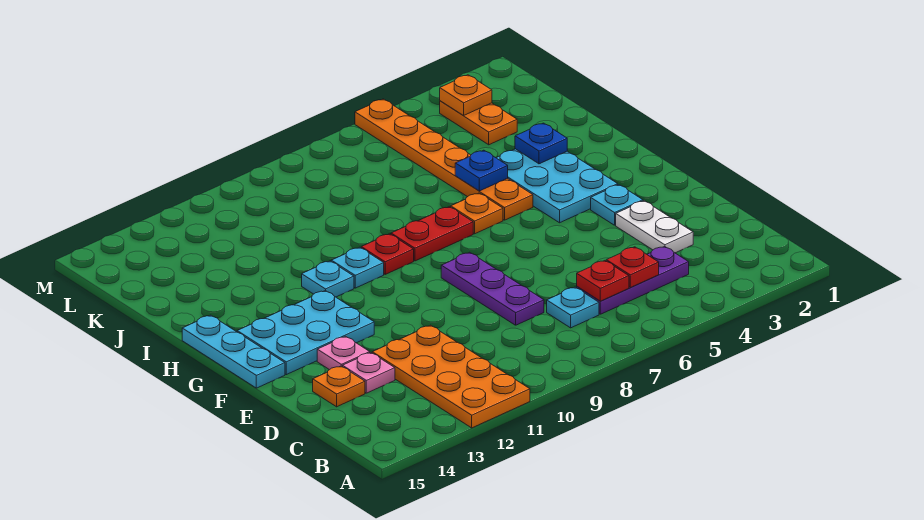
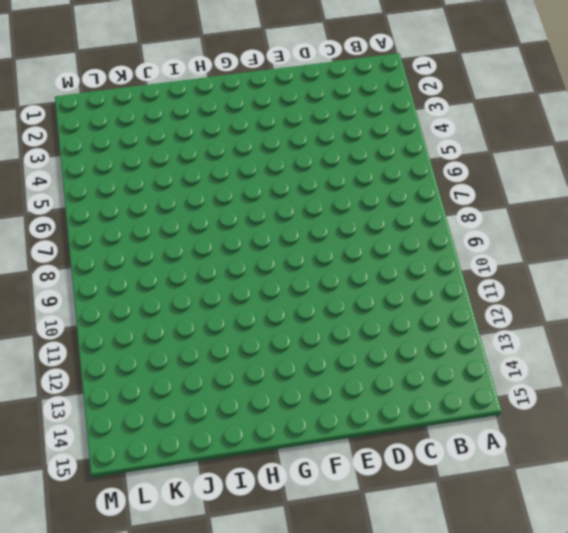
none -> orange plate A11:D12 level 1
none -> purple plate C4:C6 level 1
none -> cyan plate C7 level 1

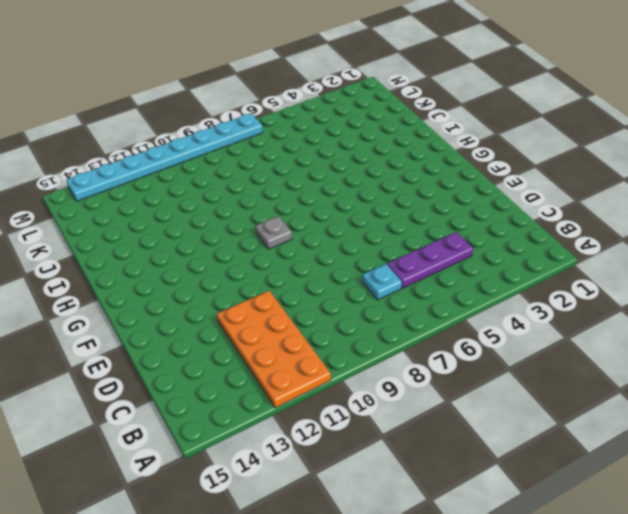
grey plate G9 level 1 -> none
cyan plate M7:M14 level 1 -> none
none -> white plate D3:E3 level 1
none -> purple plate D8:F8 level 1
none -> pink plate D13 level 1

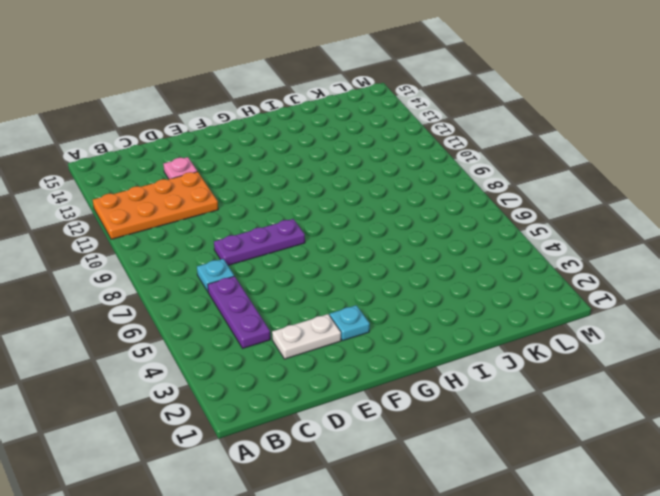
none -> orange plate D14 level 1
none -> pink plate E13 level 1
none -> cyan plate F12:G14 level 1

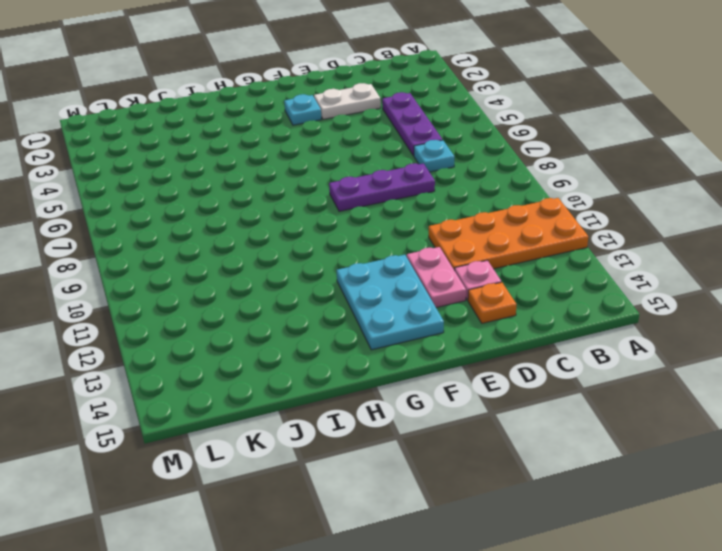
pink plate E12:E13 level 1 -> pink plate E13 level 1
none -> cyan plate F15:H15 level 1
none -> cyan plate G3:I4 level 1
none -> orange plate H5:M5 level 1

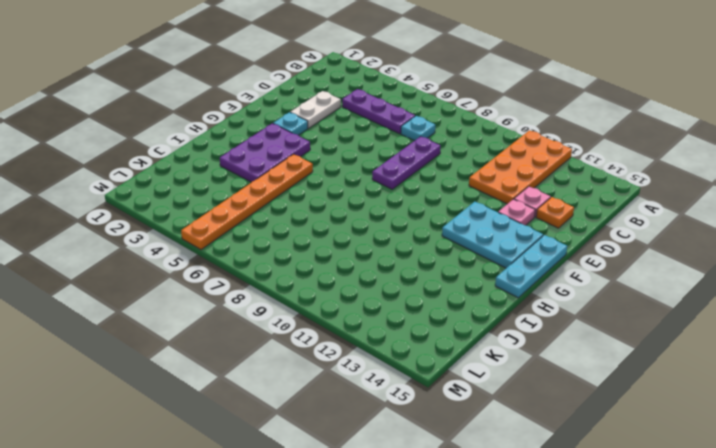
purple plate G3:I4 level 1 -> cyan plate G3:I4 level 1
none -> orange plate H6 level 1
none -> red plate H7:H8 level 1
none -> red plate H9 level 1

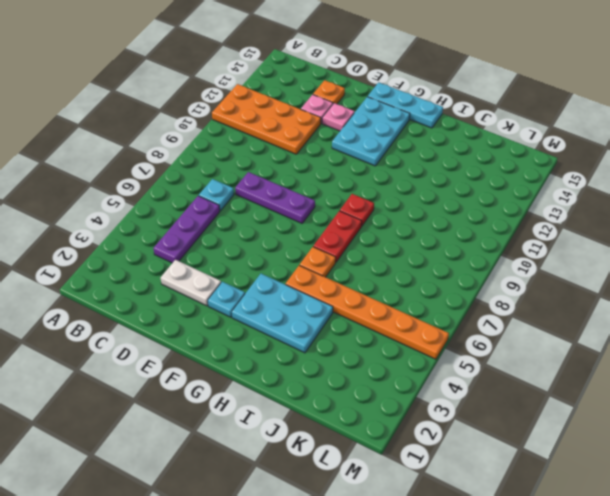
none -> cyan plate H10 level 1
none -> cyan plate H11 level 1
none -> orange plate K3:L3 level 1

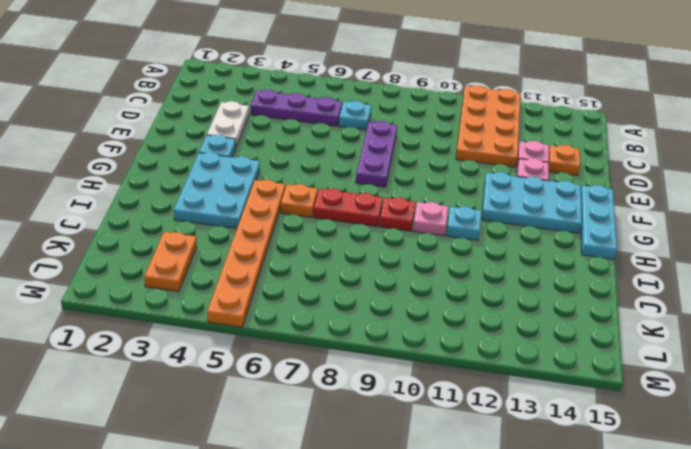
pink plate H10 level 1 -> cyan plate H10 level 1
none -> red plate C5 level 2
none -> red plate C6 level 2
none -> blue plate I3 level 2

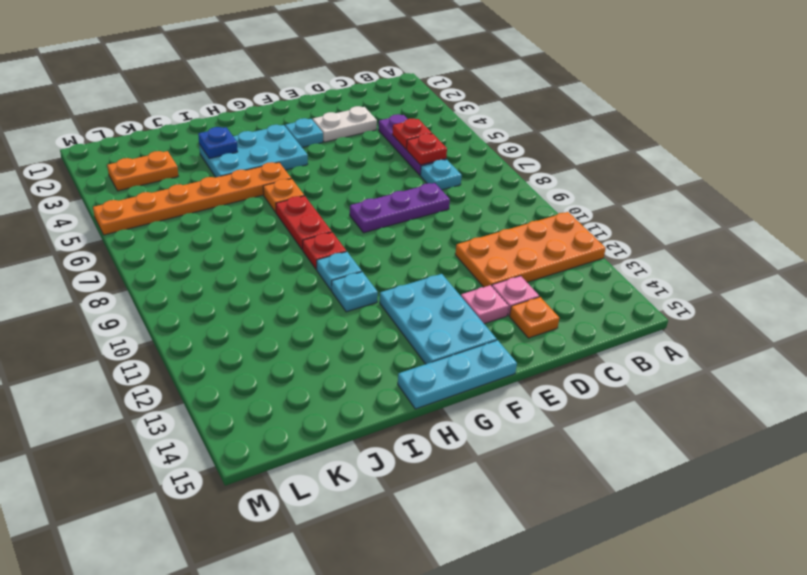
none -> blue plate I5 level 2
none -> orange plate L3 level 2

